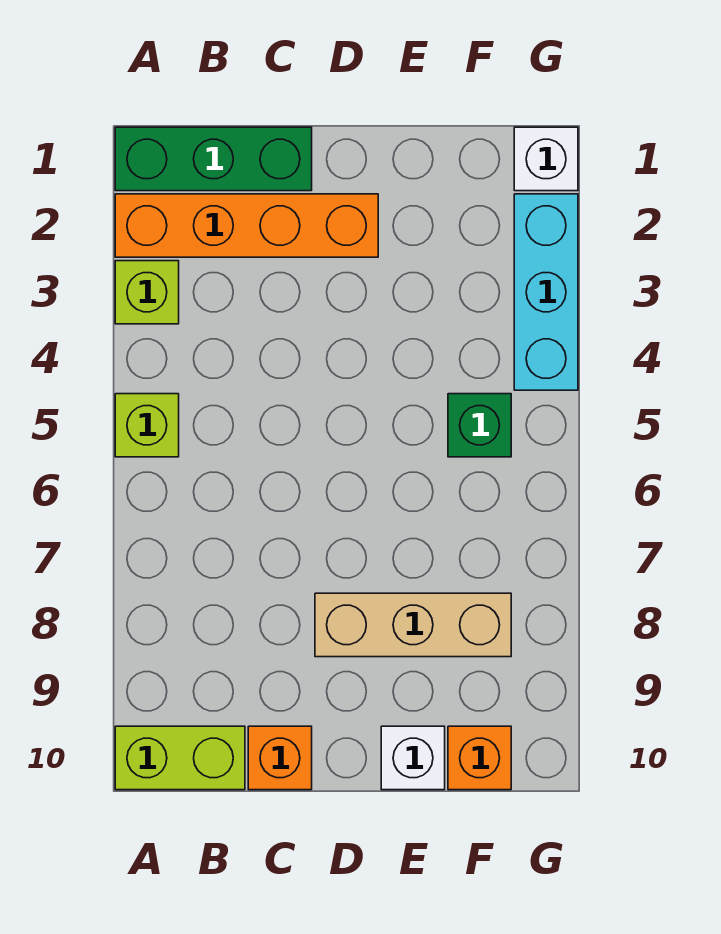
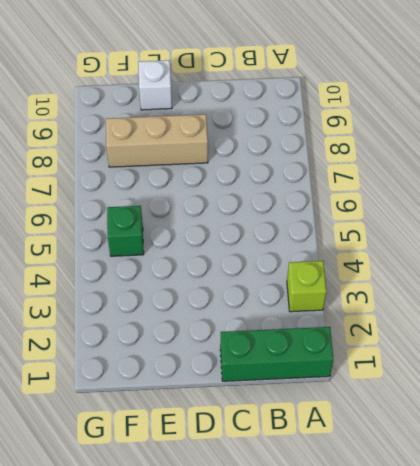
none -> orange brick A2:D2 level 1
none -> lime brick A5 level 1
none -> lime brick A10:B10 level 1

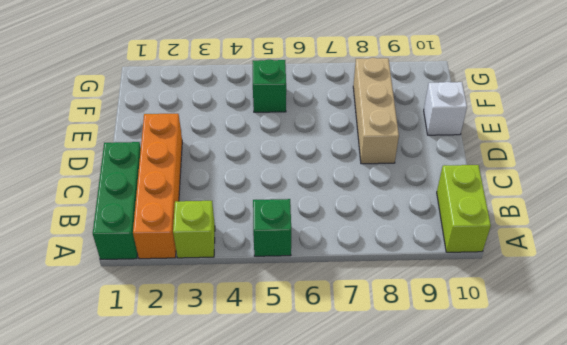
green brick A5 level 1 -> lime brick A5 level 1
none -> orange brick C10 level 1
none -> orange brick F10 level 1
none -> white brick G1 level 1

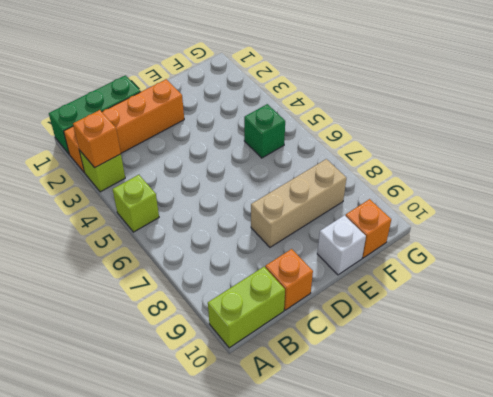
orange brick A3 level 2 -> none
none -> white brick G1 level 1
none -> cyan brick G2:G4 level 1

